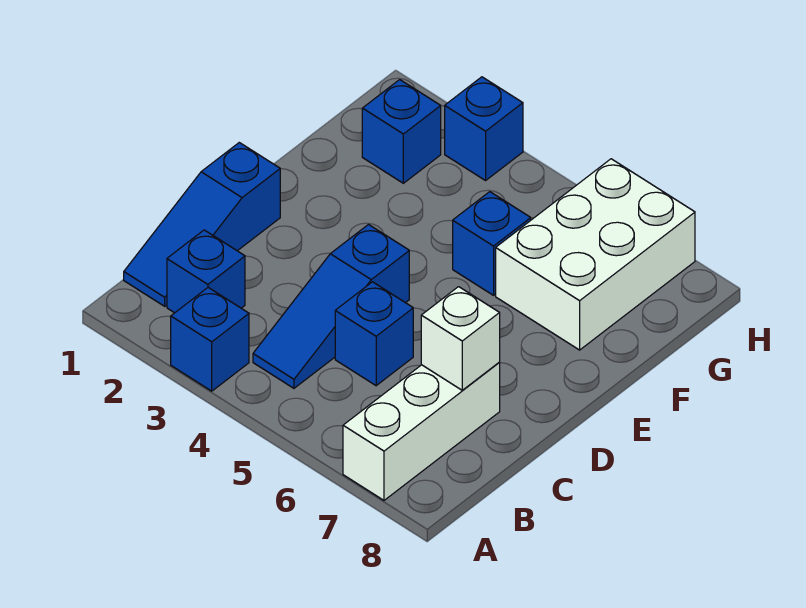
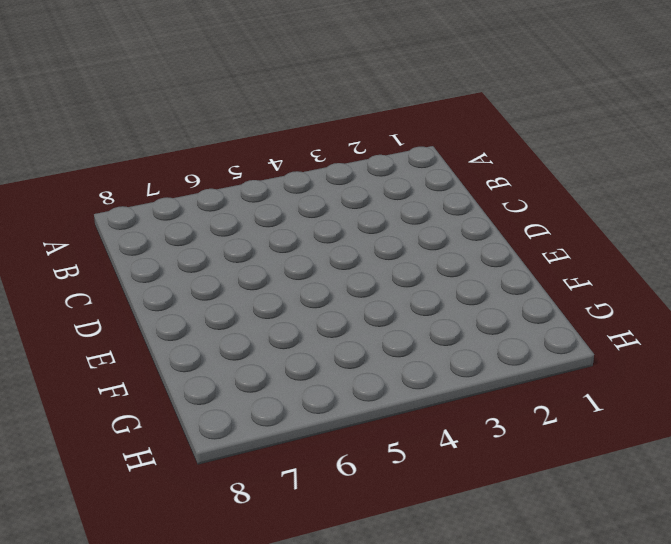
none -> blue brick A3 level 1
none -> white brick A7:C7 level 1

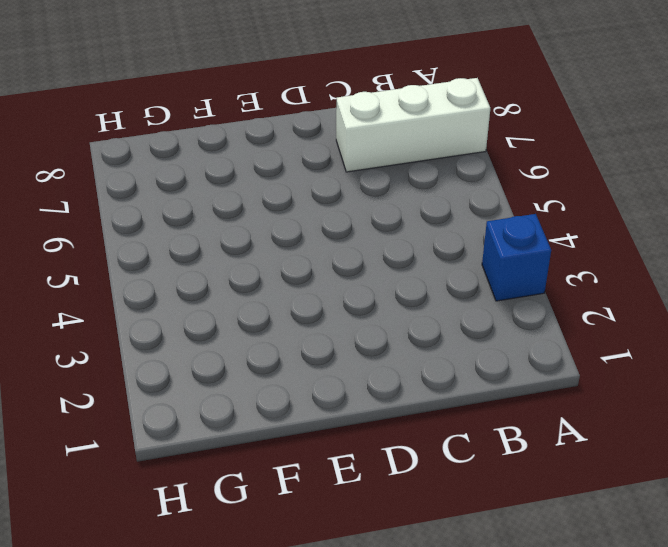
none -> blue slope B1:D1 level 1 top D
none -> blue brick B2 level 1

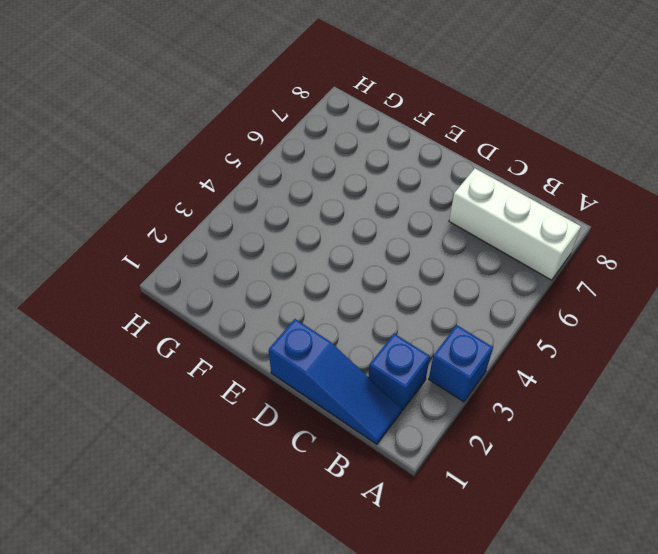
none -> blue slope B4:D4 level 1 top D
none -> blue brick C5 level 1

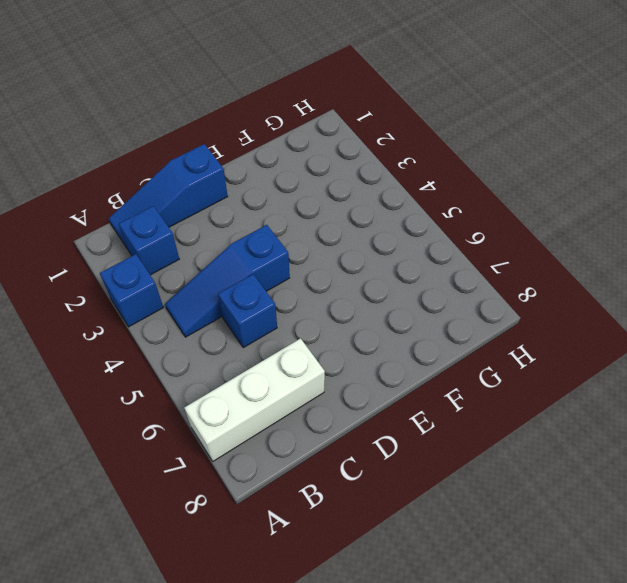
none -> blue brick F5 level 1
none -> white brick F6:H7 level 1

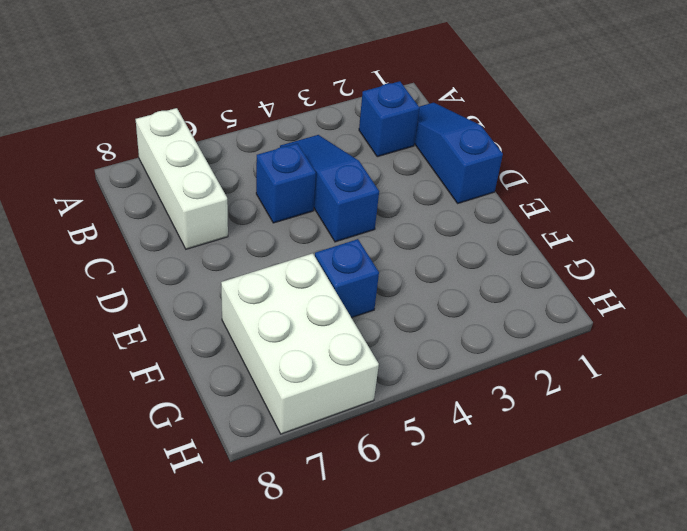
none -> blue brick A3 level 1
none -> blue brick G2 level 1

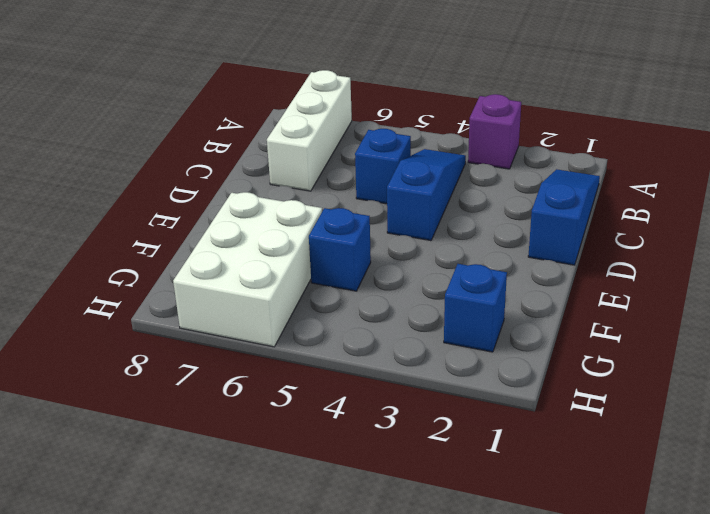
purple brick A3 level 1 -> blue brick A3 level 1
none -> blue brick B2 level 1
none -> blue brick H3 level 1

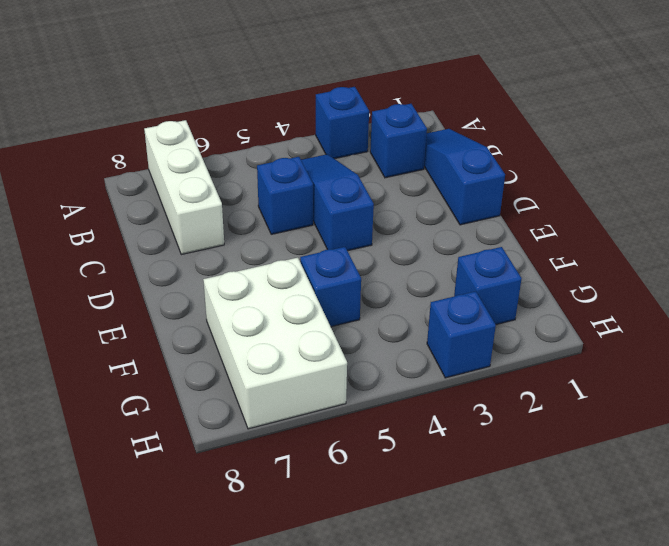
none -> white brick C7 level 2

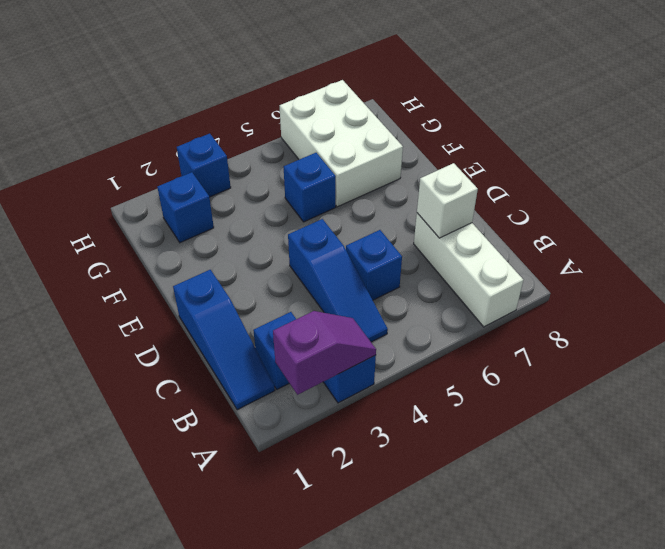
purple slope A2:A3 level 2 top 2 -> none

